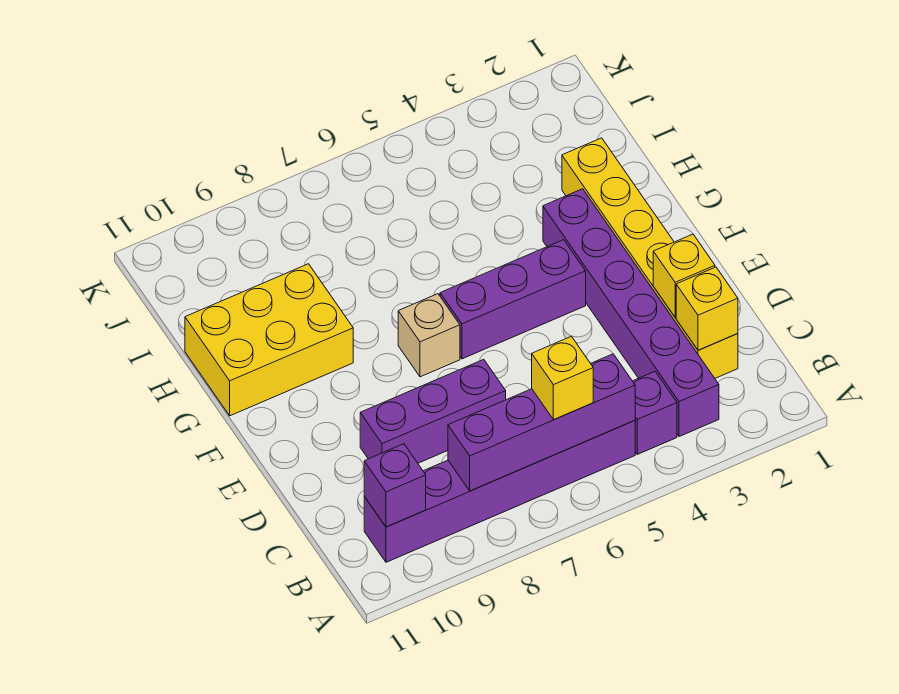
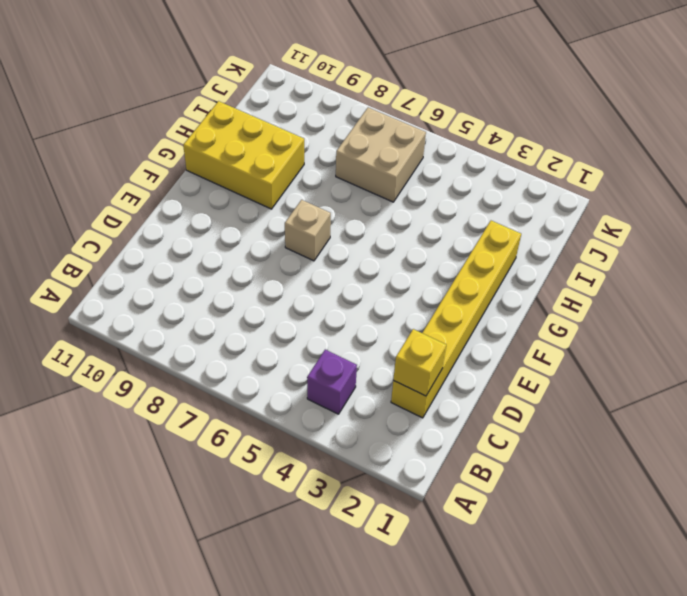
tan brick I6:J7 level 1 -> none
none -> purple brick B3:G3 level 1
none -> purple brick B5:B10 level 1
none -> purple brick D7:D9 level 1

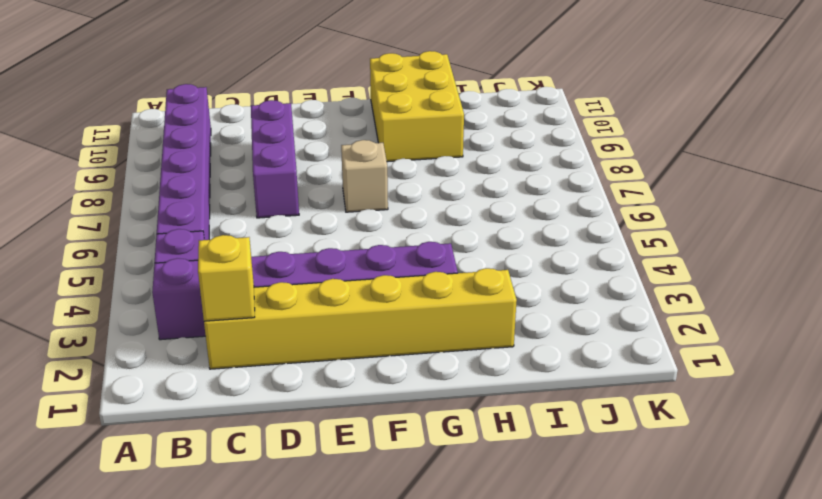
none -> purple brick F4:F6 level 1
none -> purple brick B5:B8 level 2
none -> purple brick B10 level 2

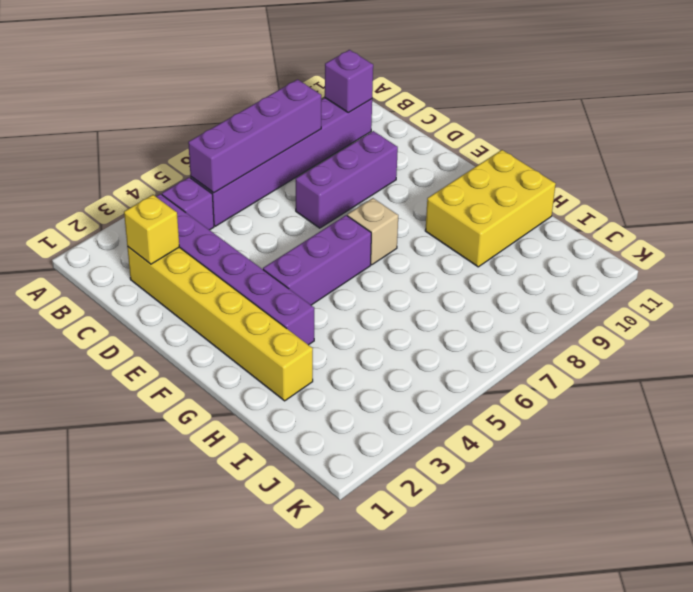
none -> yellow brick D2 level 2
none -> yellow brick B6 level 3

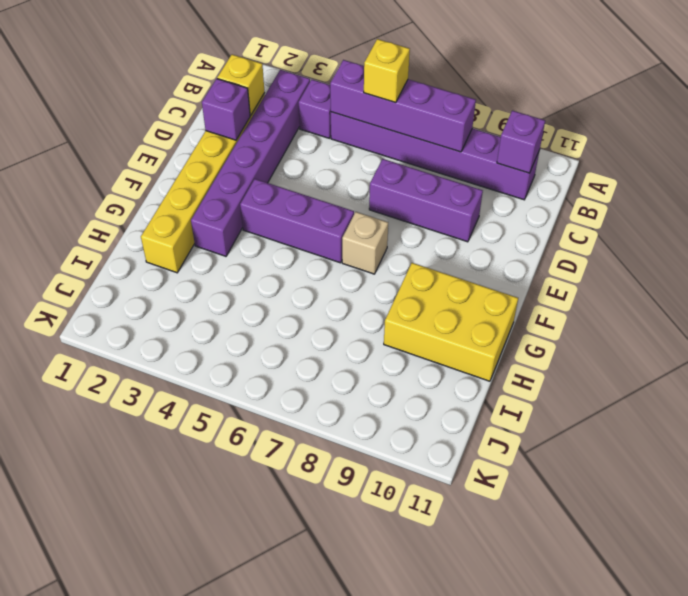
purple brick D2 level 2 -> yellow brick D2 level 2

